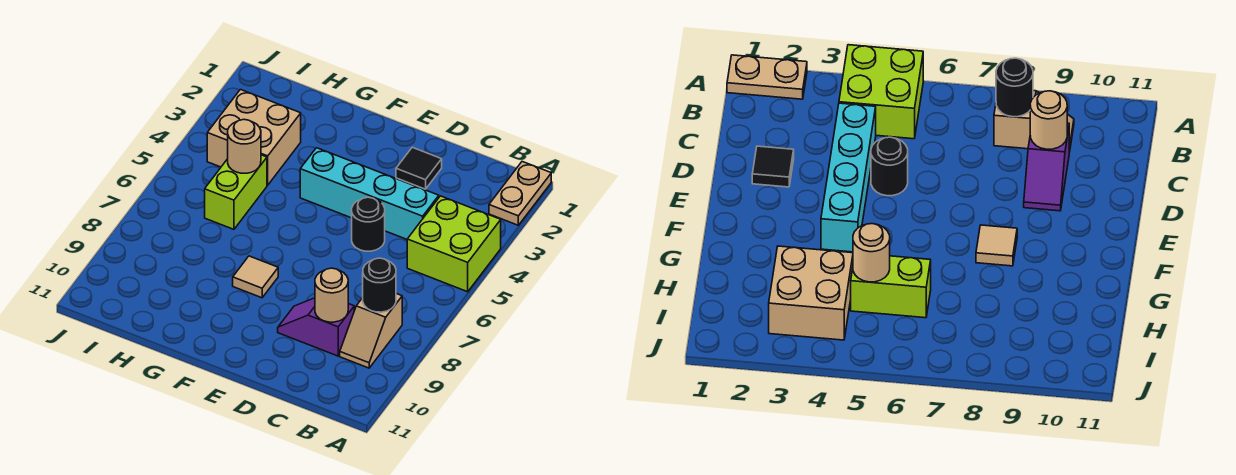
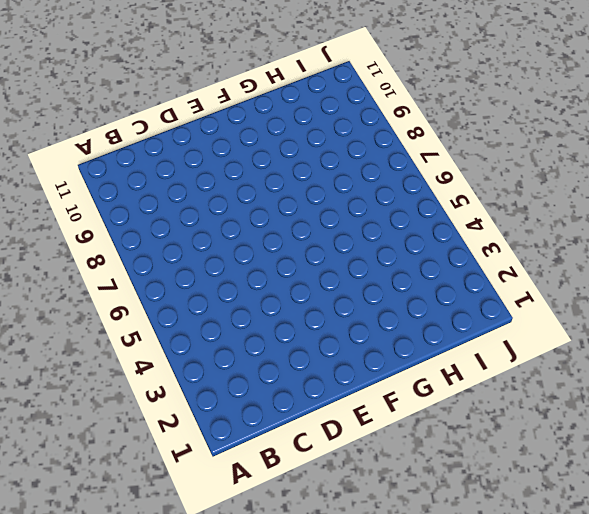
none -> tan plate A1:A2 level 1
none -> lime brick A4:B5 level 1
none -> tan slope B8:B9 level 1 top 8

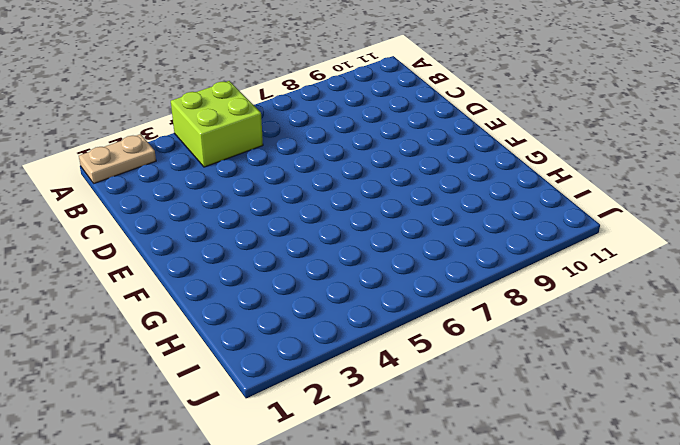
none -> tan slope B8:B9 level 1 top 8
none -> cyan brick C4:F4 level 1
none -> purple slope C9:D9 level 1 top C

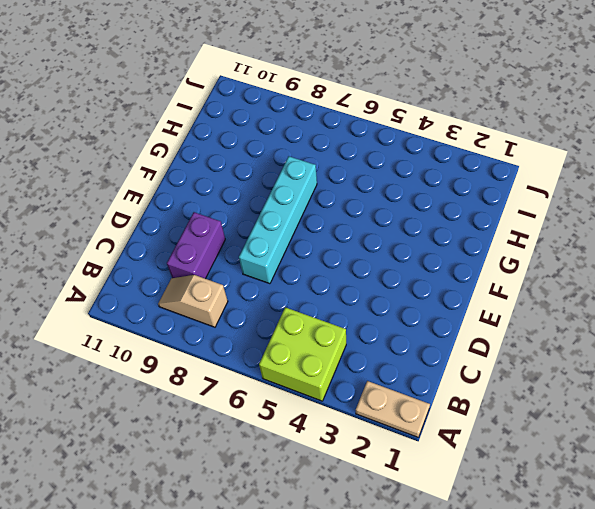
purple brick C9:D9 level 1 -> purple slope C9:D9 level 1 top C
cyan brick D7:G7 level 1 -> cyan brick C4:F4 level 1
none -> black tile D2 level 1
none -> black round brick D5 level 1
none -> tan tile F8 level 1

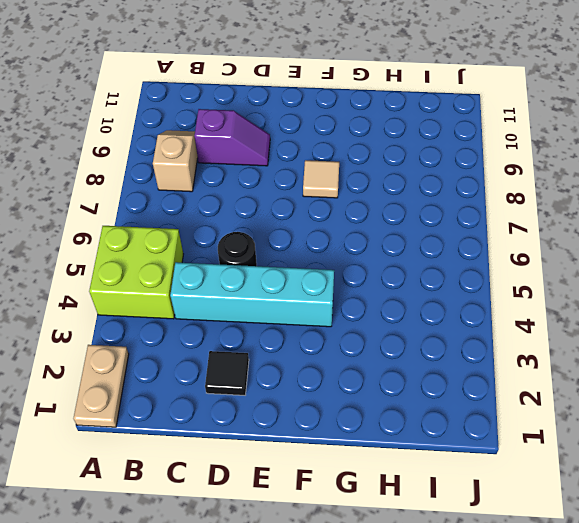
none -> tan brick H3:I4 level 1
none -> lime brick H5:H6 level 1
none -> black round brick B8 level 2

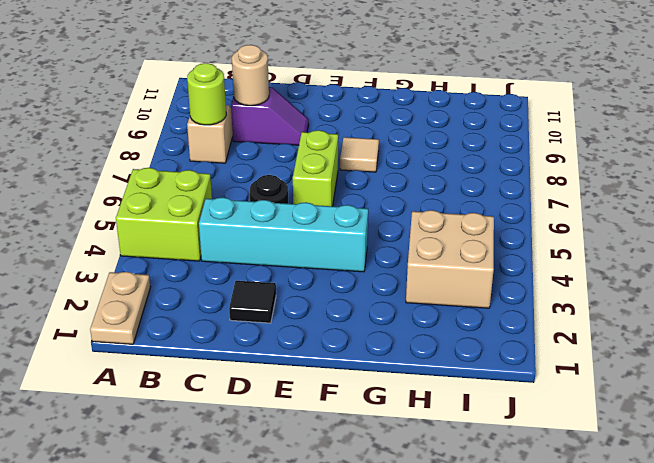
lime round brick B8 level 2 -> black round brick B8 level 2
lime brick E6:E7 level 1 -> lime brick H5:H6 level 1
none -> tan round brick H5 level 2

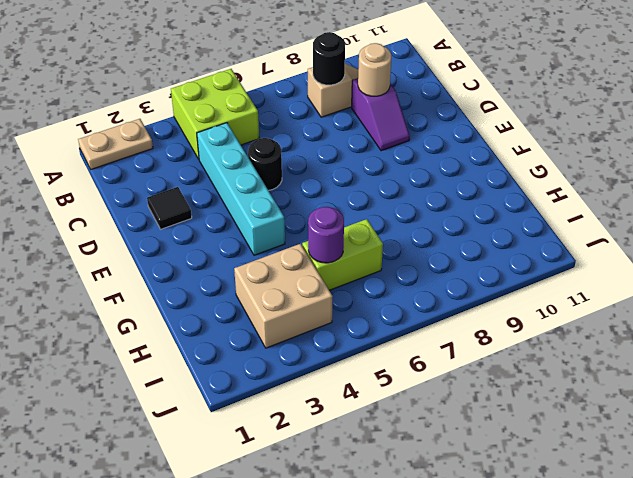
purple round brick H5 level 2 -> tan round brick H5 level 2
none -> tan tile F8 level 1

